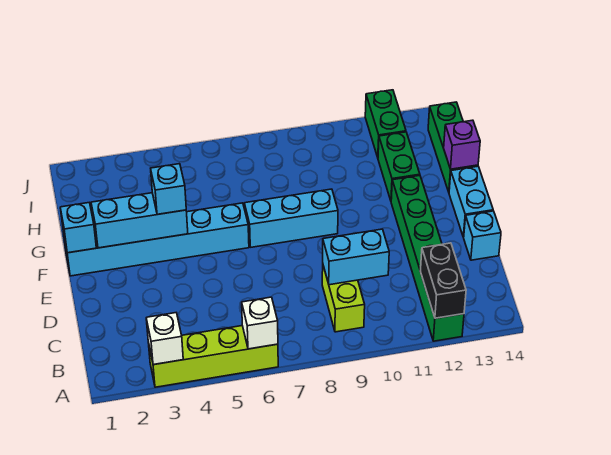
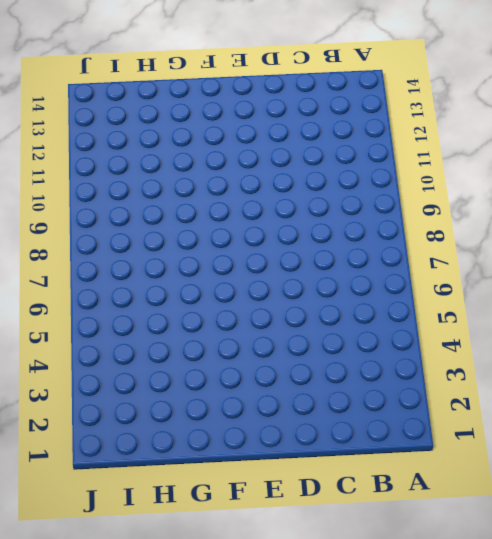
none -> lime brick A3:A6 level 1
none -> green brick A12:F12 level 1
none -> lime brick B9:C9 level 1

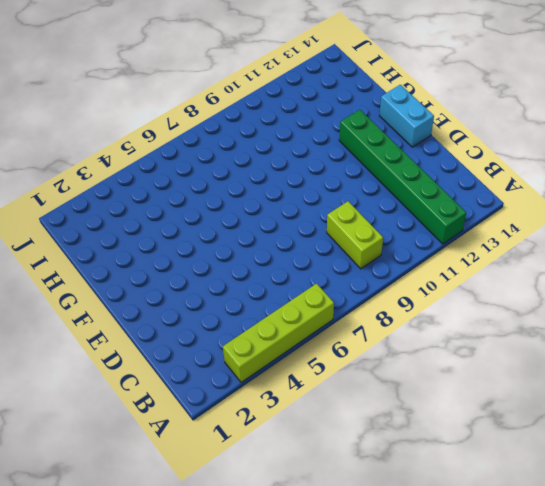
none -> cyan brick D14 level 1
none -> cyan brick F1:F6 level 1
none -> cyan brick F7:F9 level 1

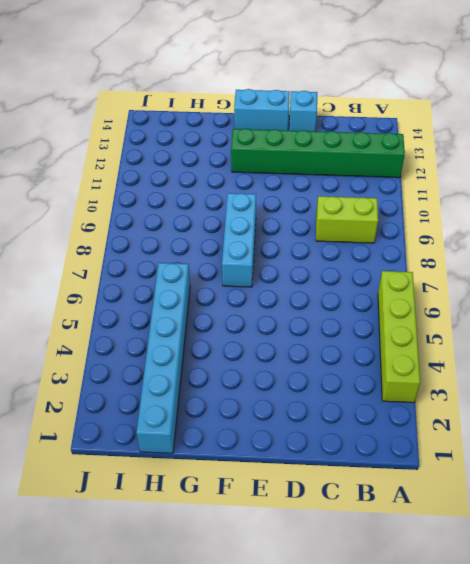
cyan brick H1:H6 level 1 -> cyan brick F1:F6 level 1
none -> green brick G12:H12 level 1
none -> green brick G14:I14 level 1
none -> green brick I12:J12 level 1

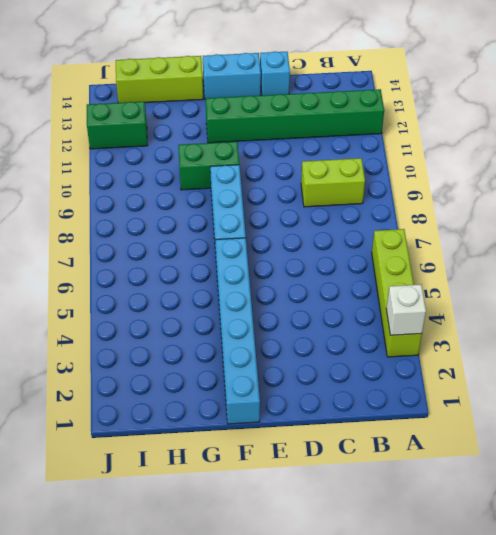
green brick F10:G10 level 1 -> green brick G12:H12 level 1
lime brick G14:I14 level 1 -> green brick G14:I14 level 1
none -> white brick A6 level 2
none -> black brick A12:B12 level 2
none -> cyan brick C9:C10 level 2

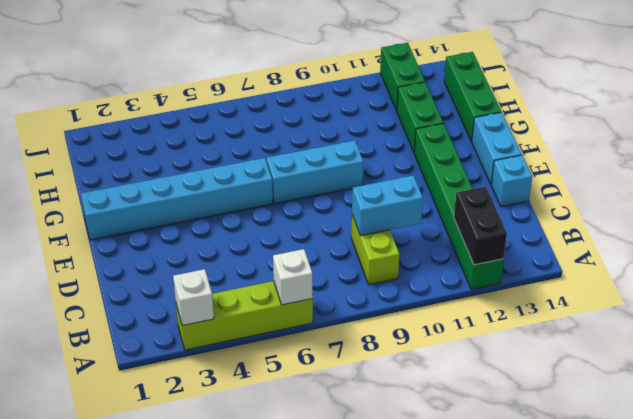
none -> cyan brick F1 level 2
none -> cyan brick F2:F4 level 2
none -> purple brick G14 level 2

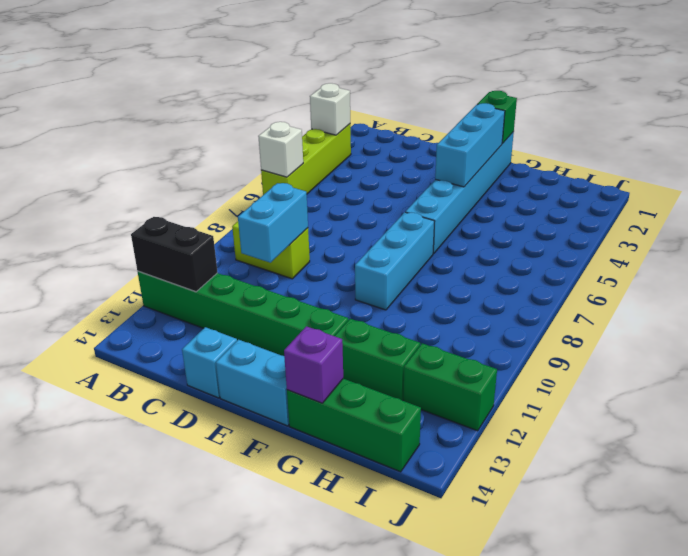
green brick F1 level 2 -> cyan brick F1 level 2
none -> cyan brick F4 level 3

